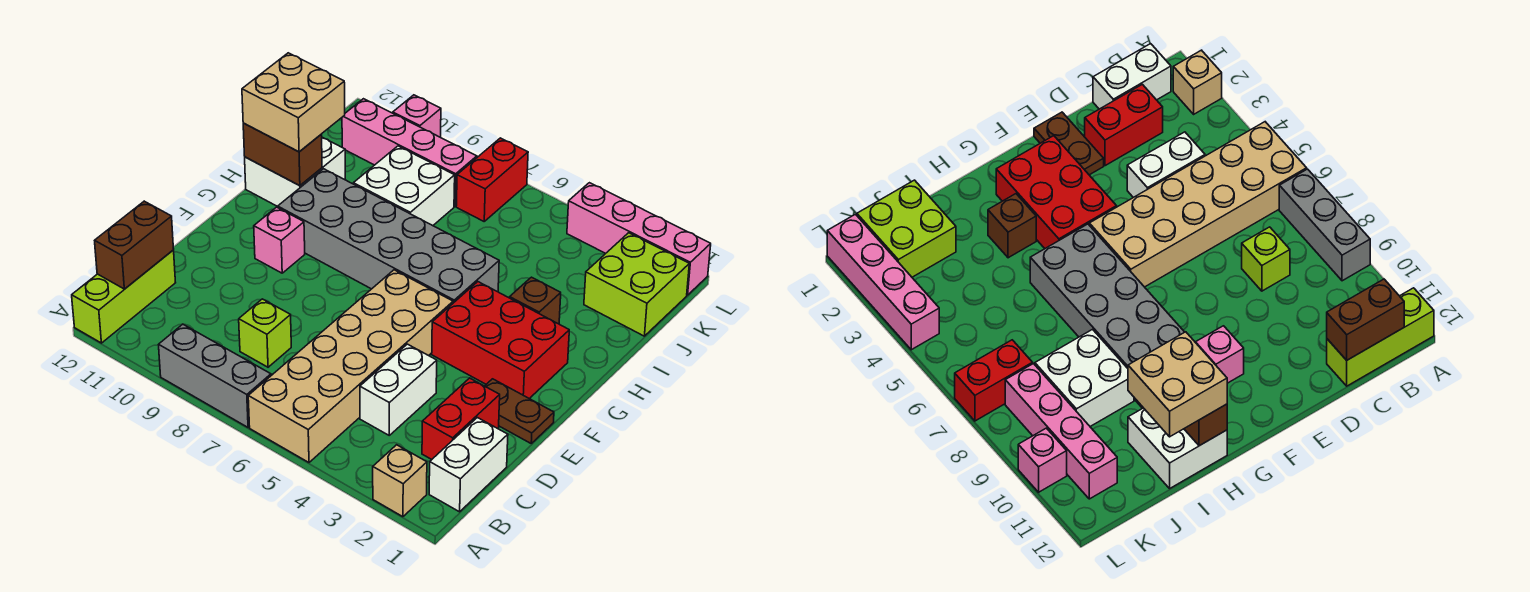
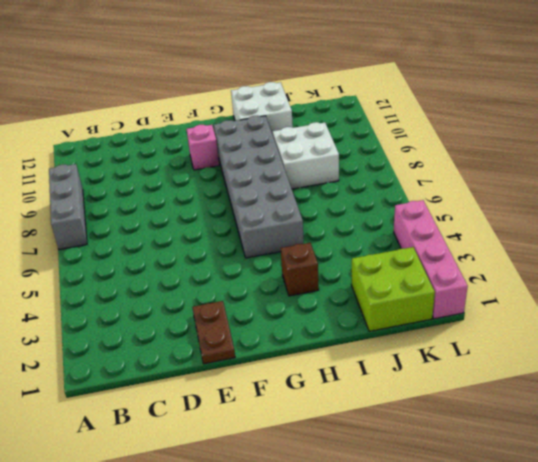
none -> tan brick A2 level 1
none -> tan brick A5:F6 level 1
none -> lime brick A12:C12 level 1

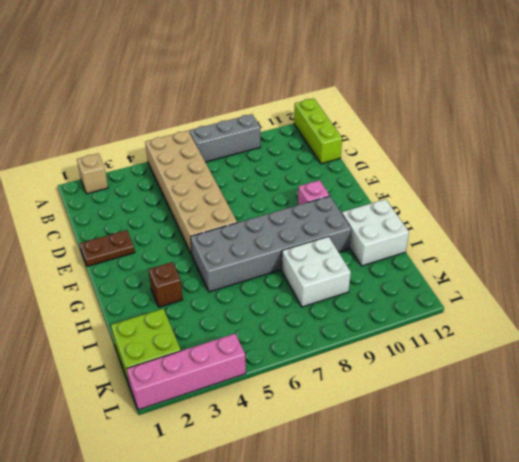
none -> white brick B1:C1 level 1
none -> red brick C2:D2 level 1
none -> white brick C4:D4 level 1

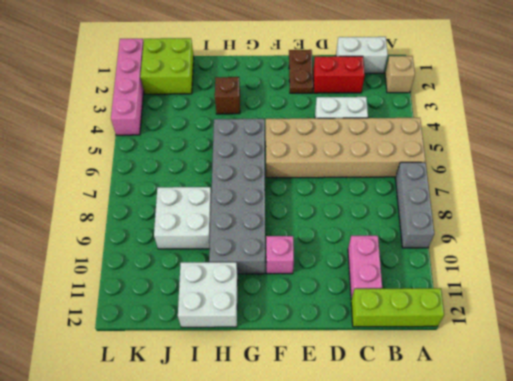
pink brick C10:C11 level 1 -> none
none -> lime brick C8 level 1
none -> red brick F2:G4 level 1
none -> red brick K7:L7 level 1

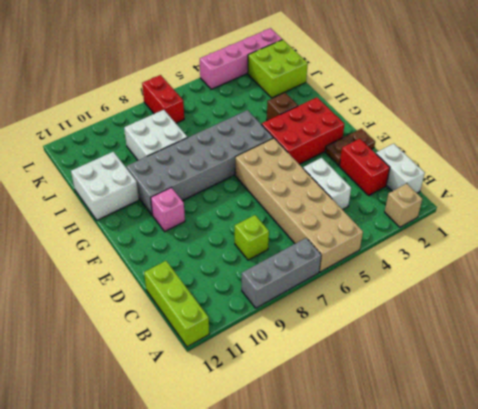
none -> pink brick K8:K11 level 1
none -> pink brick L10 level 1
none -> brown brick B12:C12 level 2

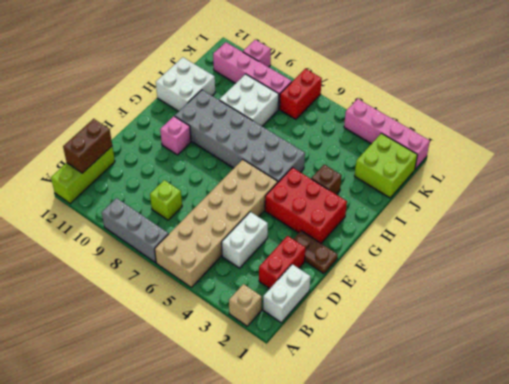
none -> brown brick H11:H12 level 2
none -> tan brick H11:I12 level 3

